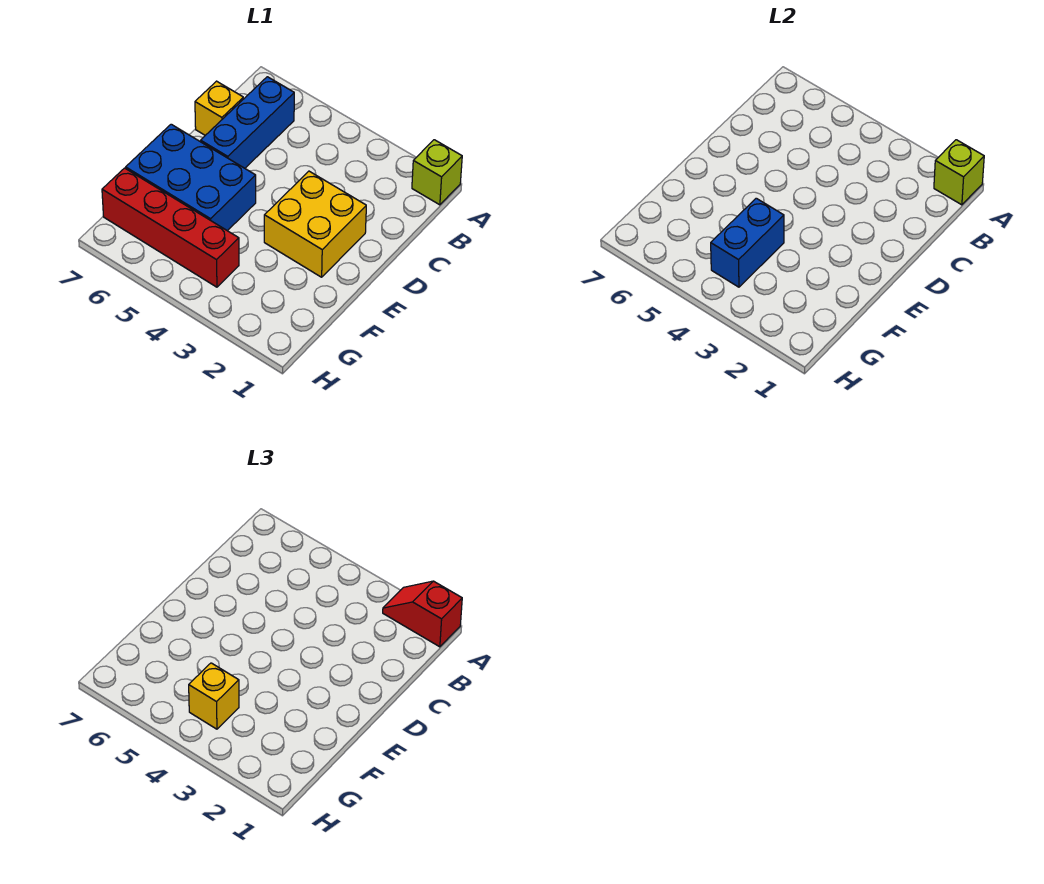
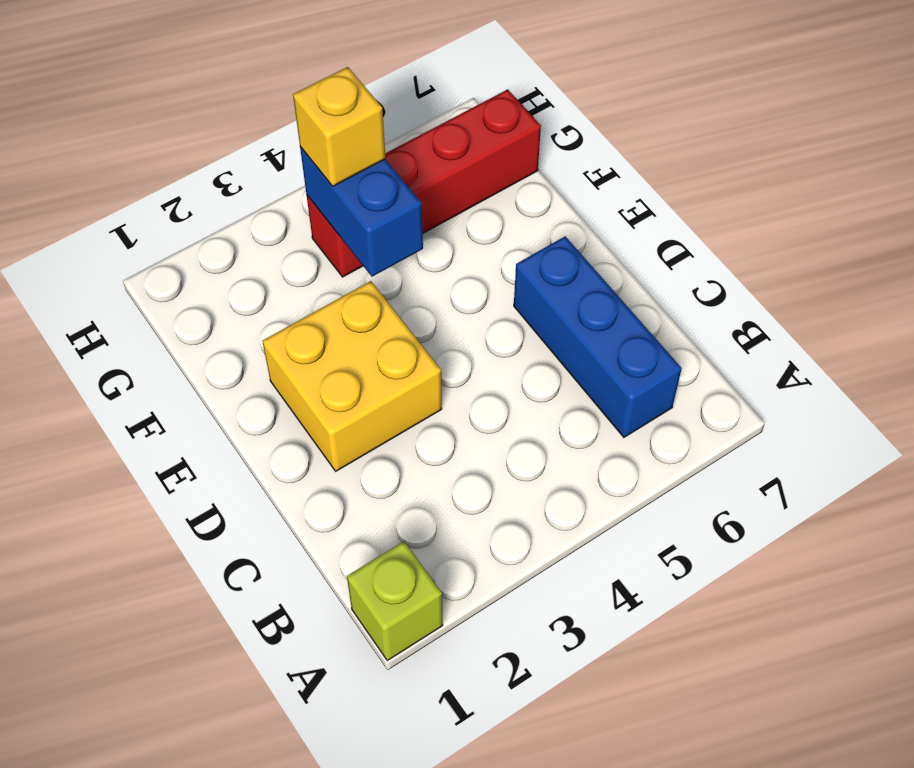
none -> yellow brick C7 level 1
none -> blue brick E5:F7 level 1

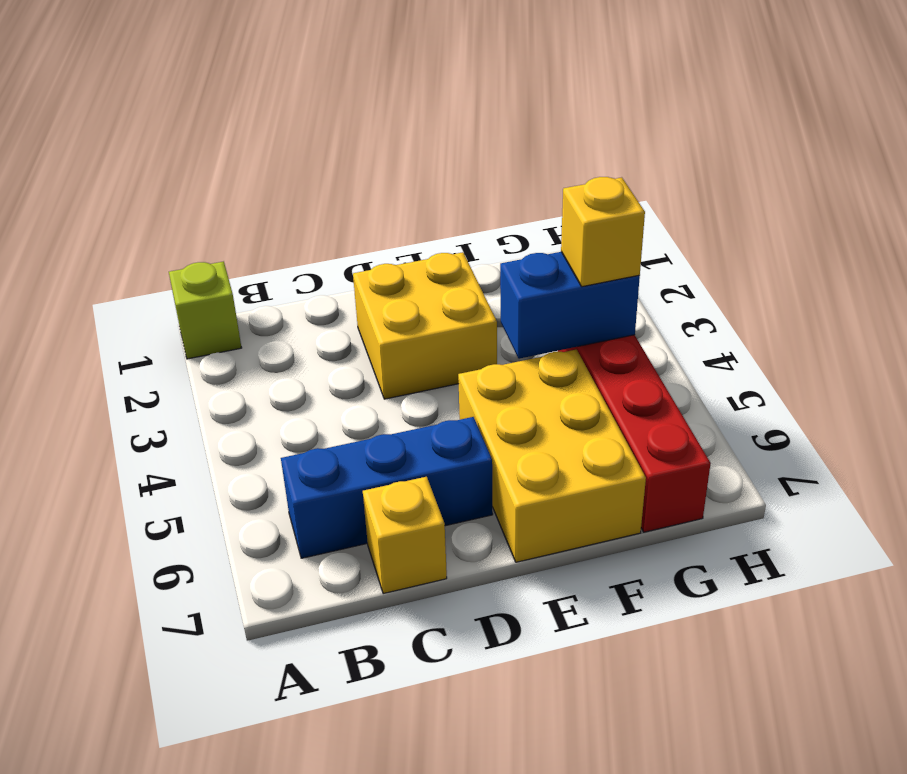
yellow brick E5:F7 level 1 -> blue brick E5:F7 level 1
none -> lime brick A1 level 2
none -> red slope A1:A2 level 3 top 1

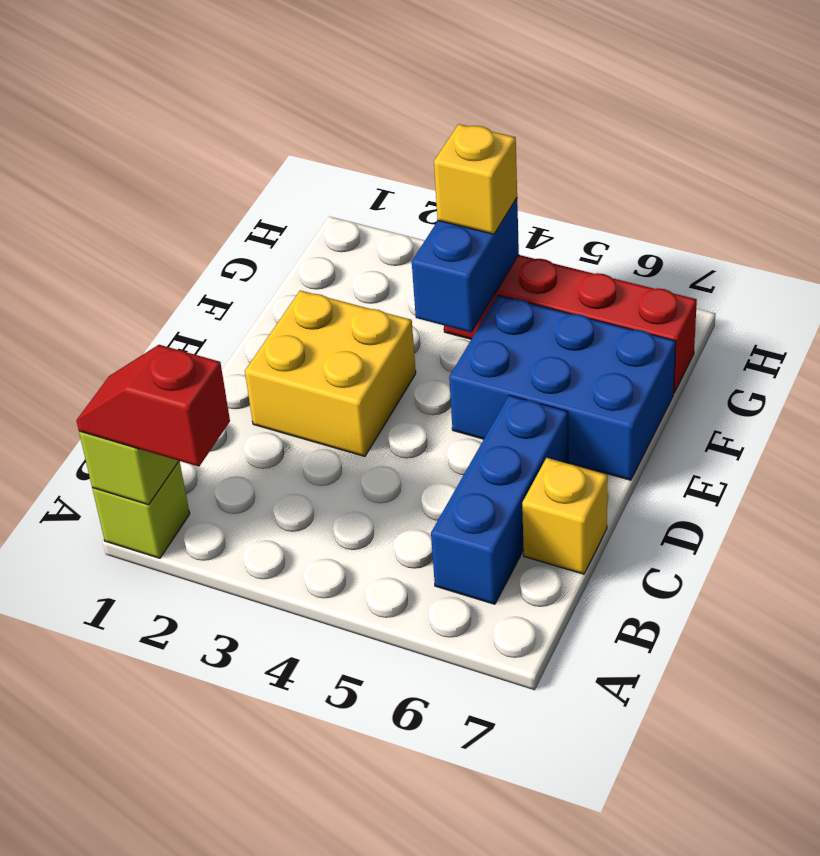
red slope A1:A2 level 3 top 2 -> red slope A1:A2 level 3 top 1

